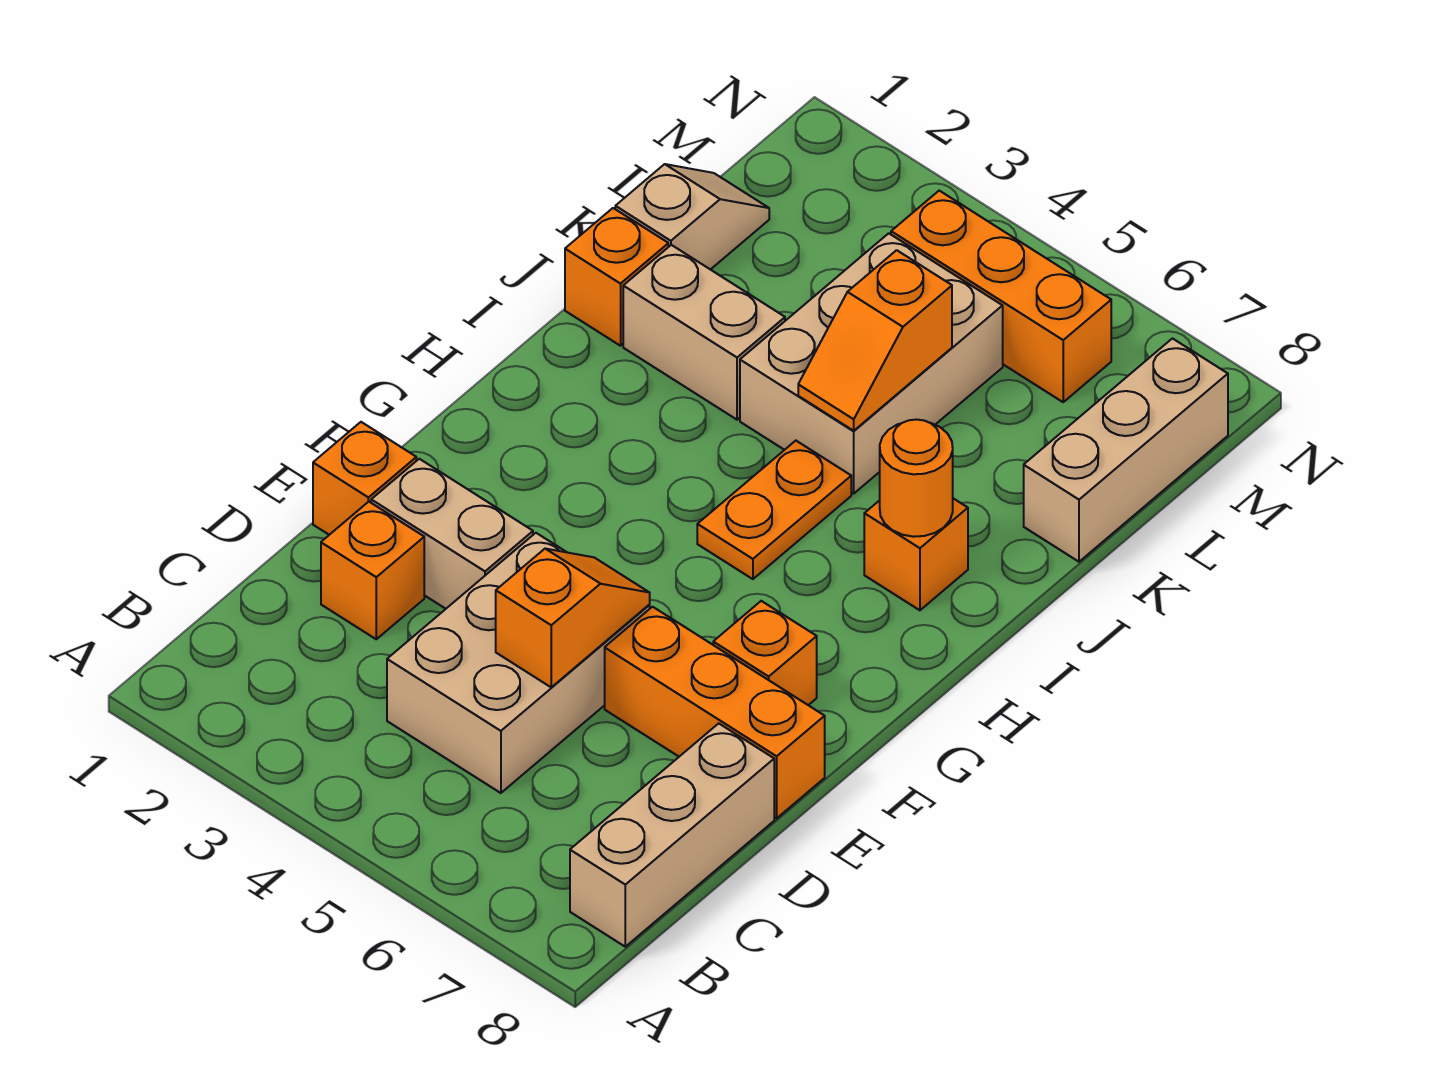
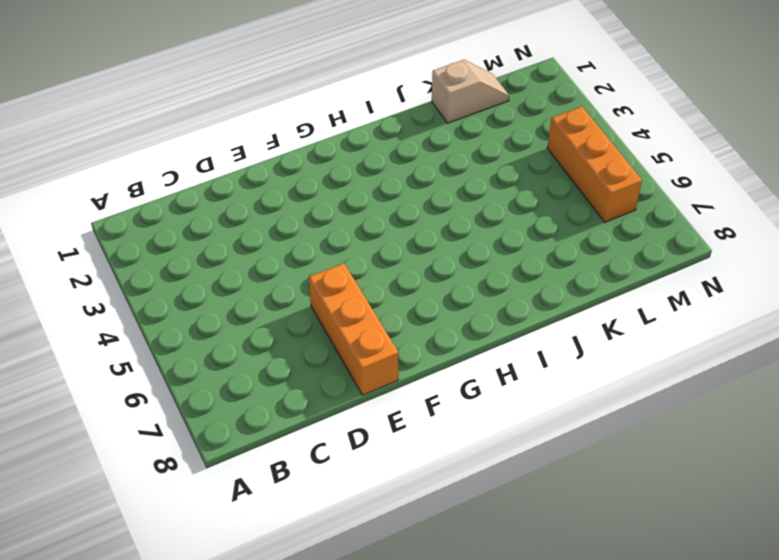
none -> tan brick B8:D8 level 1
none -> tan brick C4:E5 level 1
none -> orange brick D2 level 1

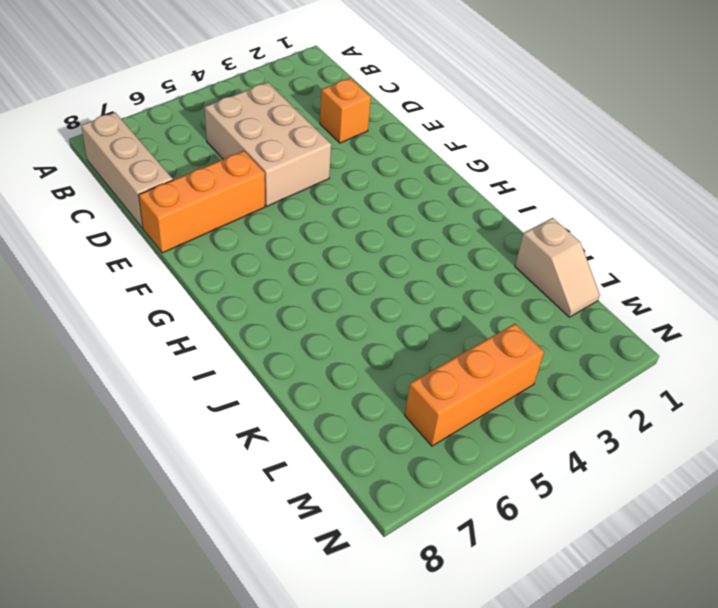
none -> orange brick E1 level 1
none -> tan brick E2:E3 level 1
none -> orange brick F7 level 1

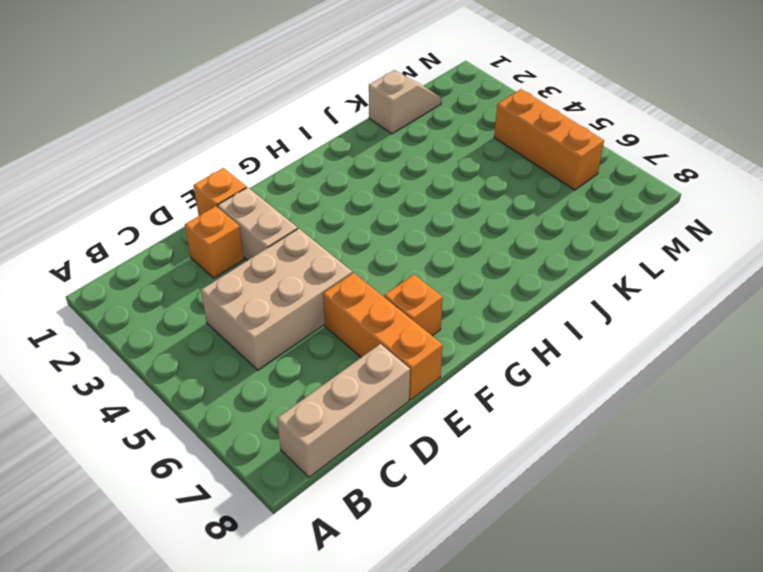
none -> orange plate H5:I5 level 1
none -> orange brick I7 level 1
none -> orange brick J1 level 1

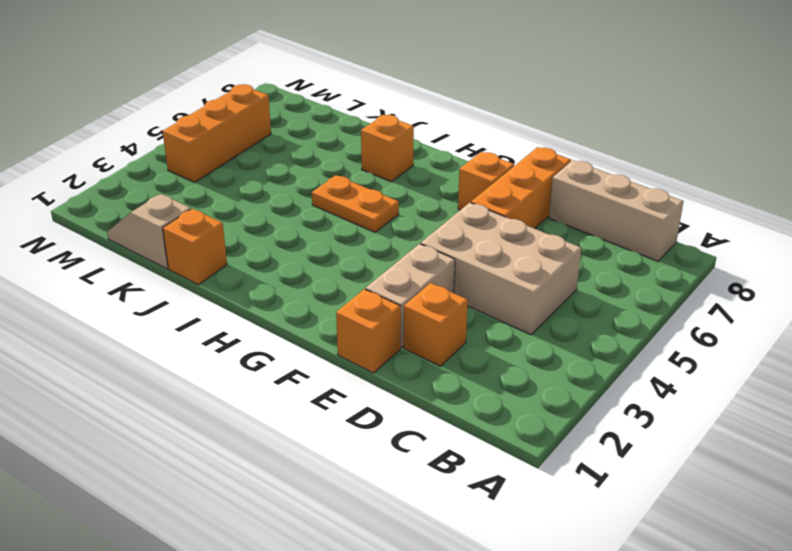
none -> tan brick J2:J3 level 1
none -> tan brick J4:L5 level 1
none -> tan brick K8:M8 level 1

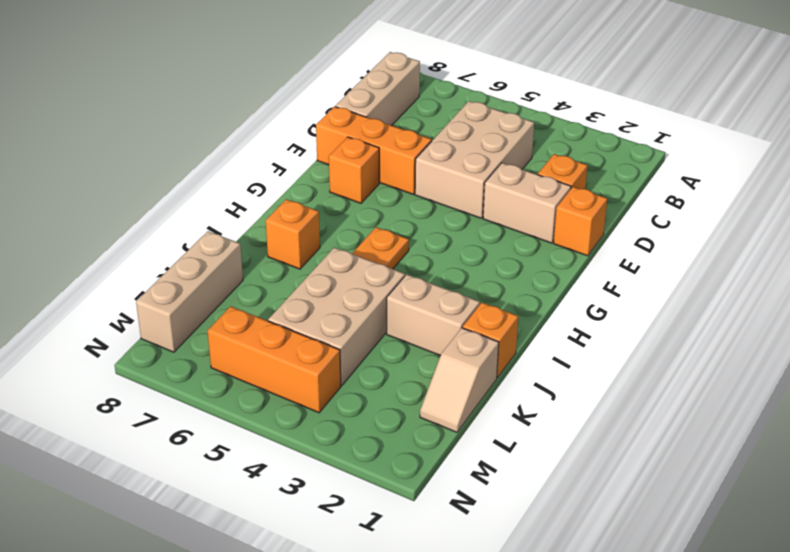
none -> orange slope D5:E5 level 2 top D
none -> orange round brick I7 level 2
none -> orange slope J5:K5 level 2 top K

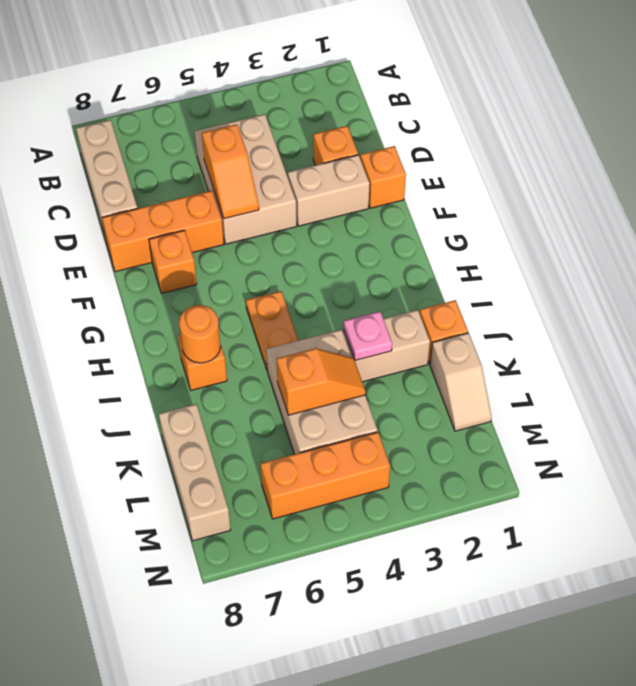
pink plate J3 level 2 -> none
orange slope K4:K5 level 2 top 5 -> orange slope J5:K5 level 2 top K

